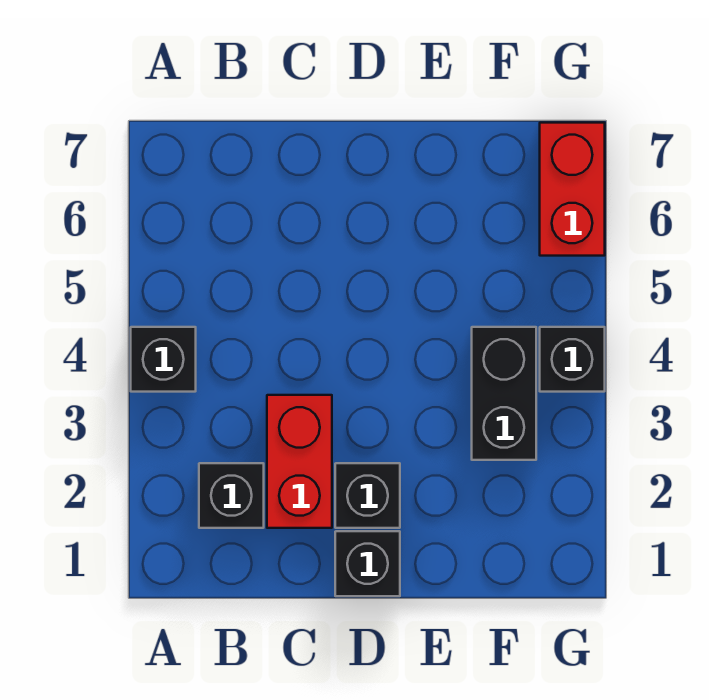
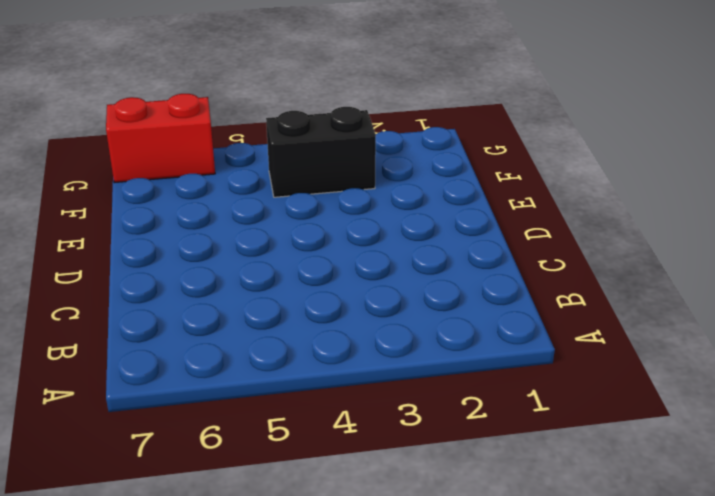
none -> black brick A4 level 1
none -> black brick B2 level 1

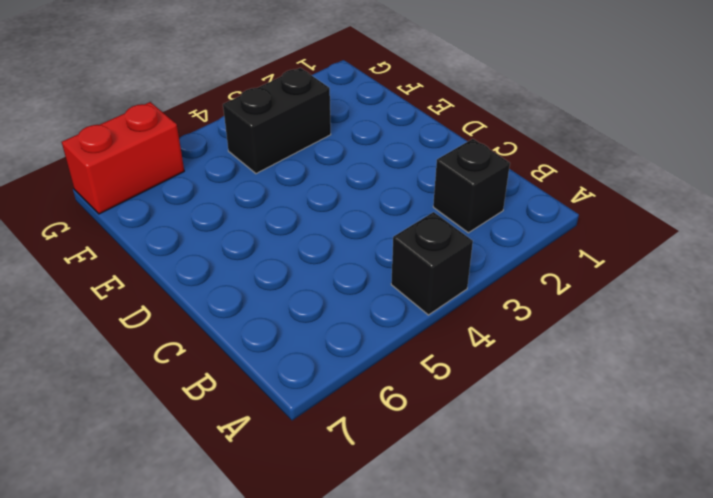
none -> red brick C2:C3 level 1
none -> black brick D1 level 1

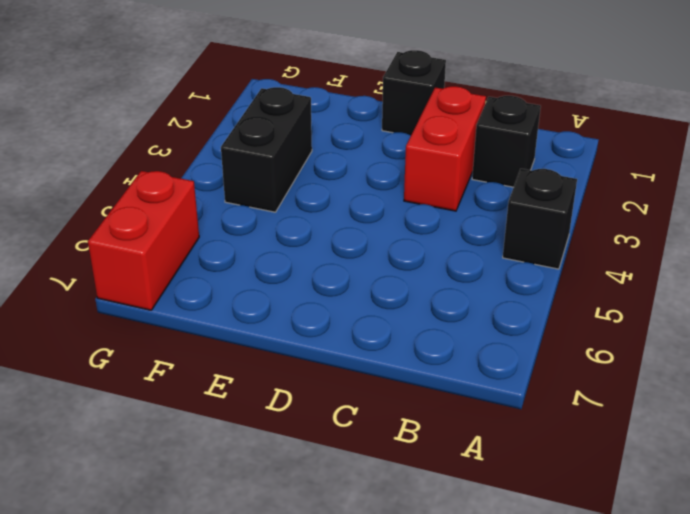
none -> black brick D2 level 1
none -> black brick G4 level 1

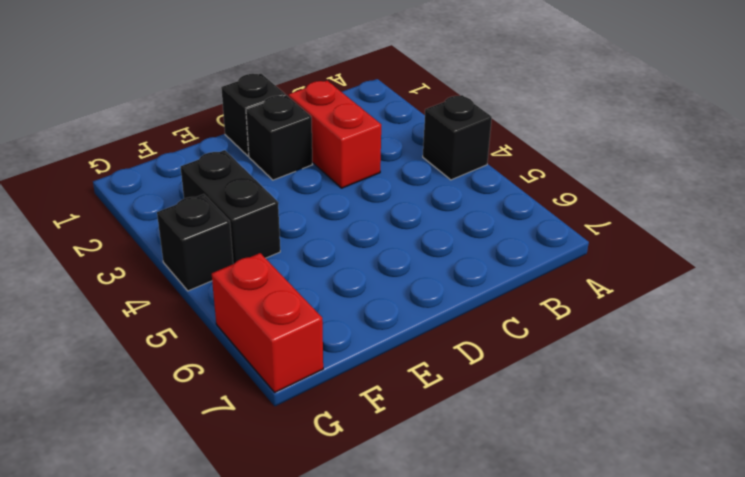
none -> black brick B2 level 1

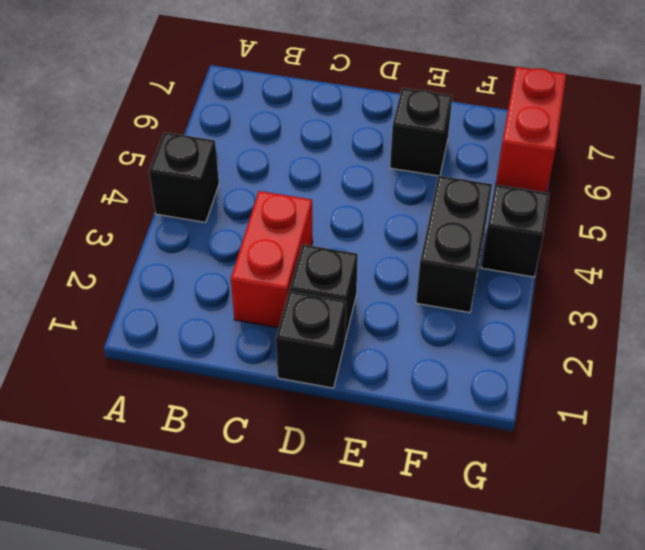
black brick E6 level 1 -> black brick B2 level 1

